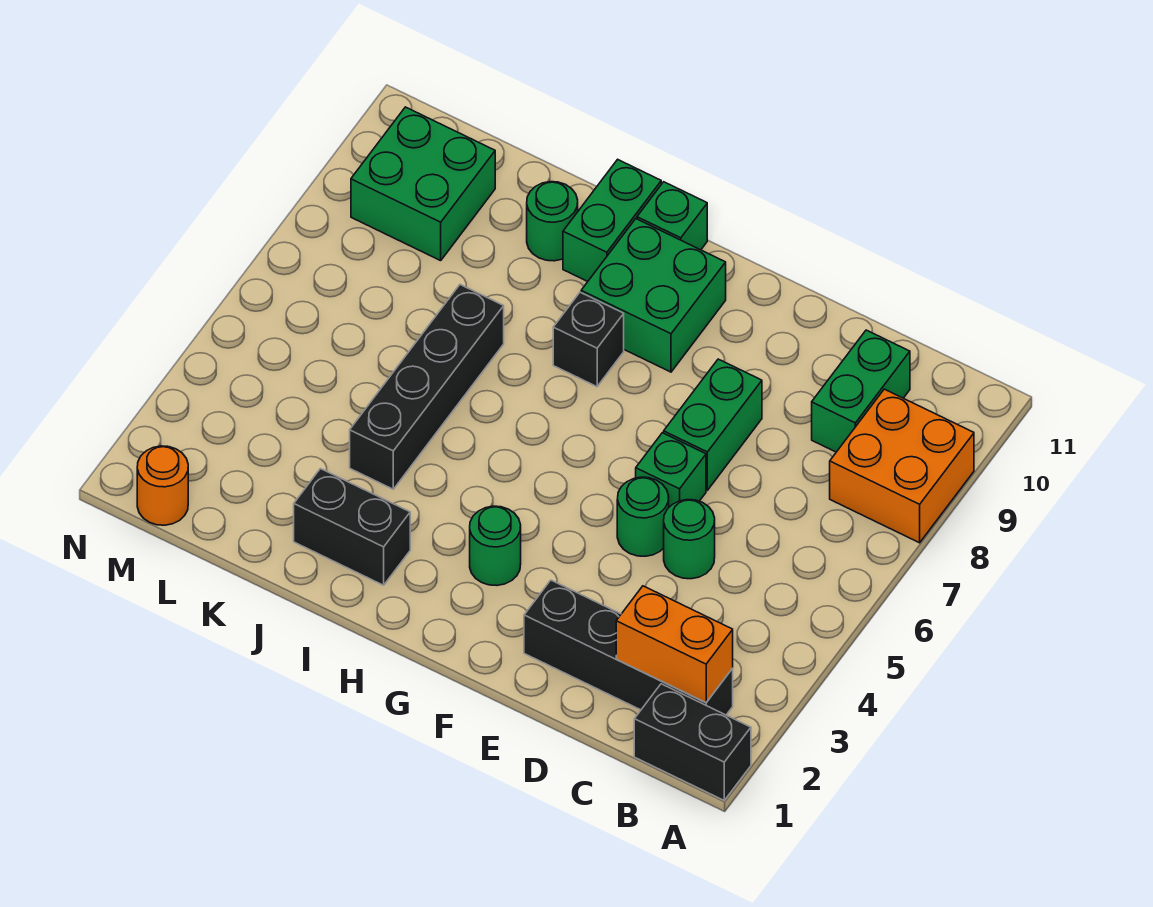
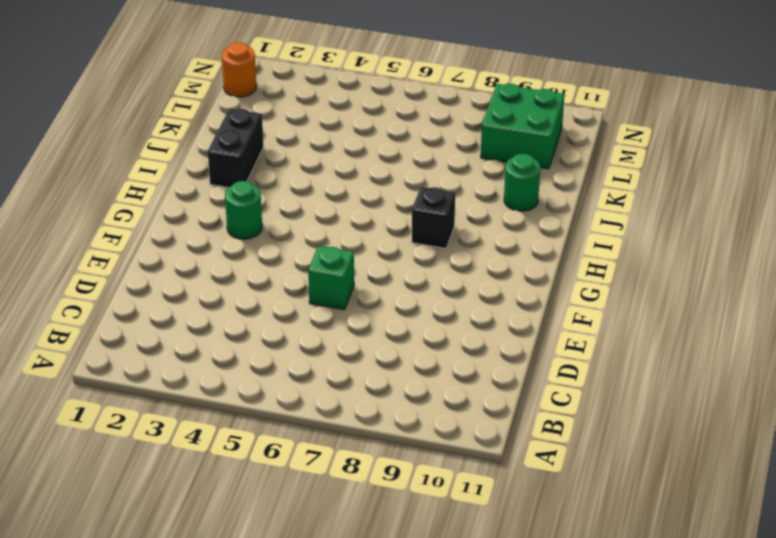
none -> black brick A1:B1 level 1
none -> orange brick A8:B9 level 1
none -> black brick B2:E2 level 1

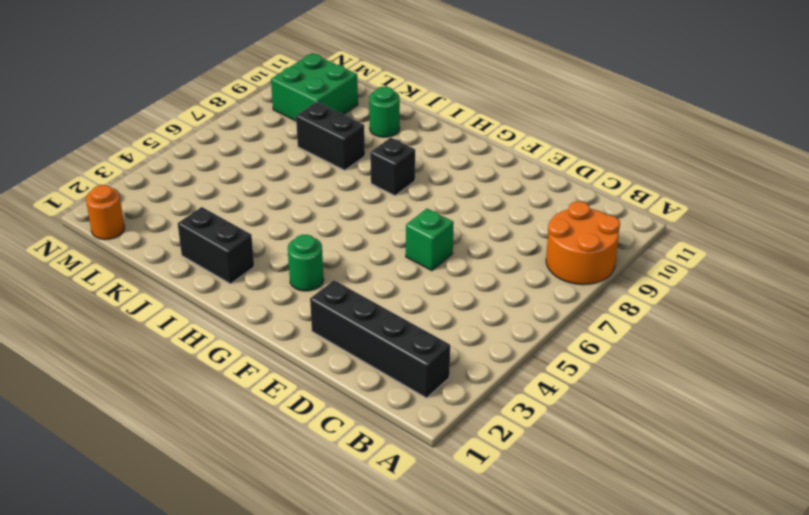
orange round brick A8:B9 level 1 -> orange brick A8:B9 level 1
black brick J8:K8 level 1 -> black brick A1:B1 level 1
none -> green brick C9:C10 level 1
none -> green round brick D5 level 1
none -> green round brick E5 level 1

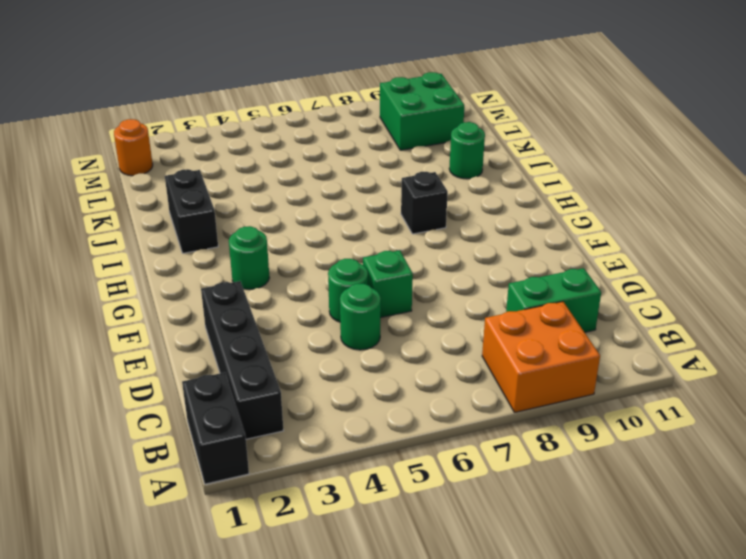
none -> green brick E7:E8 level 1
none -> green brick G9:H10 level 1
none -> green brick H11 level 1

